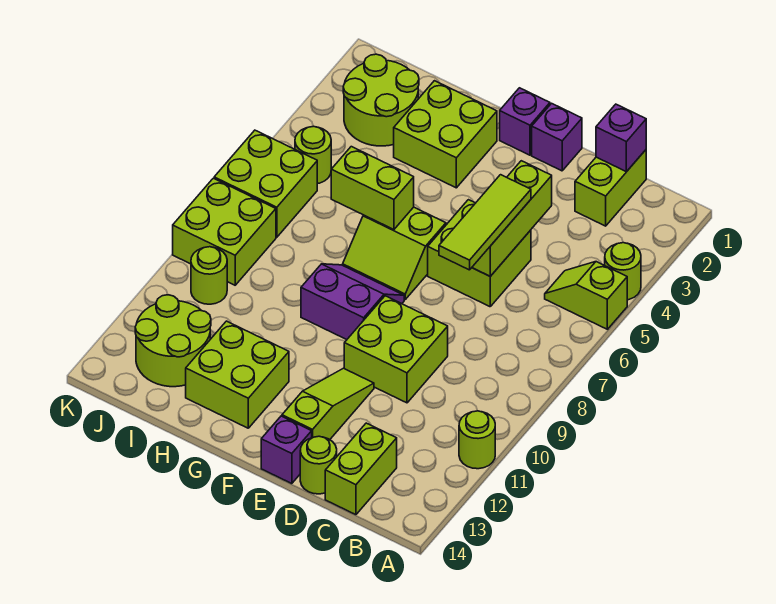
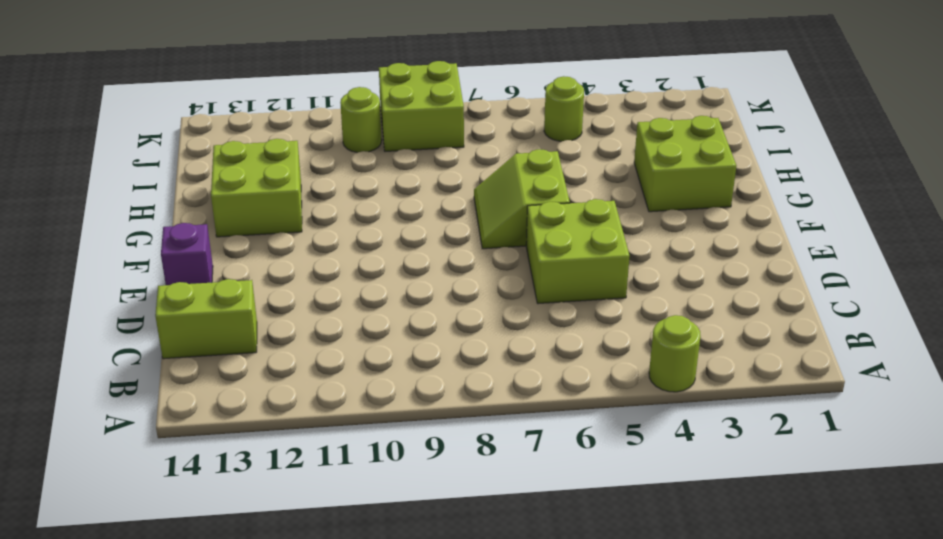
none -> lime slope A5:B5 level 1 top A
none -> lime round brick A11 level 1
none -> lime brick C1:C2 level 1

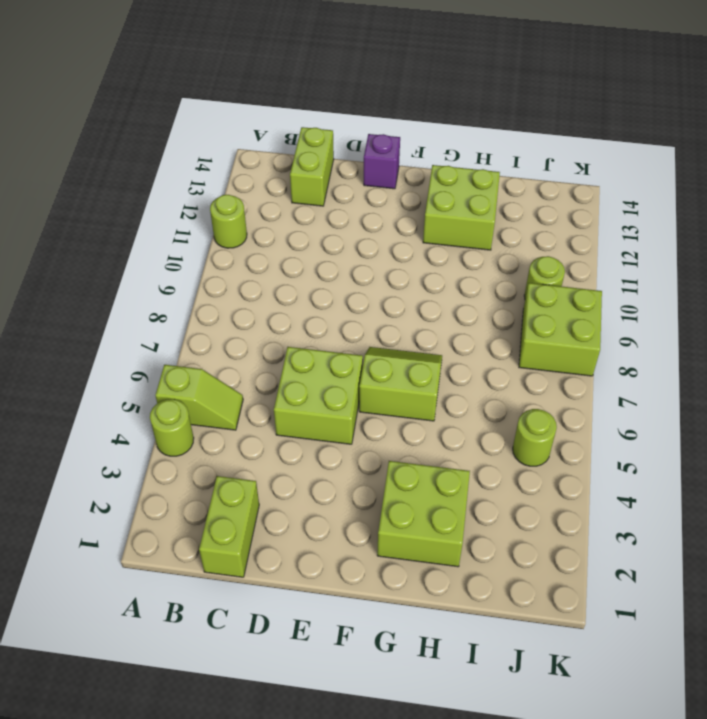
none -> lime brick D9:E10 level 1
none -> lime round brick D14 level 1
none -> purple brick E1 level 1

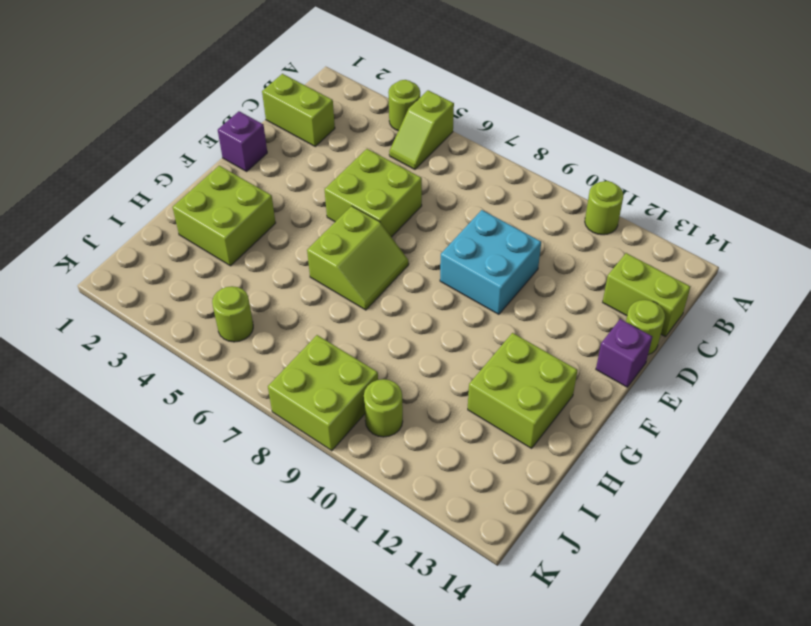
cyan brick D9:E10 level 1 -> lime brick D9:E10 level 1
none -> lime slope E11:E13 level 1 top 13
none -> purple brick F1 level 1
none -> purple slope F8:G9 level 1 top 9

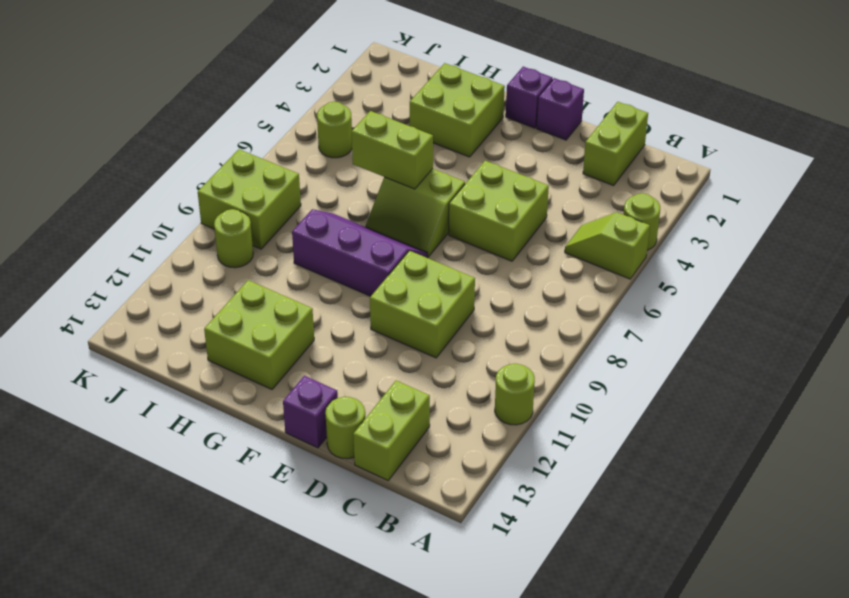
purple slope F8:H9 level 1 top 9 -> purple slope F8:G9 level 1 top 9
none -> lime slope E11:E13 level 1 top 13
none -> lime round brick I2:J3 level 1
none -> lime round brick I12:J13 level 1

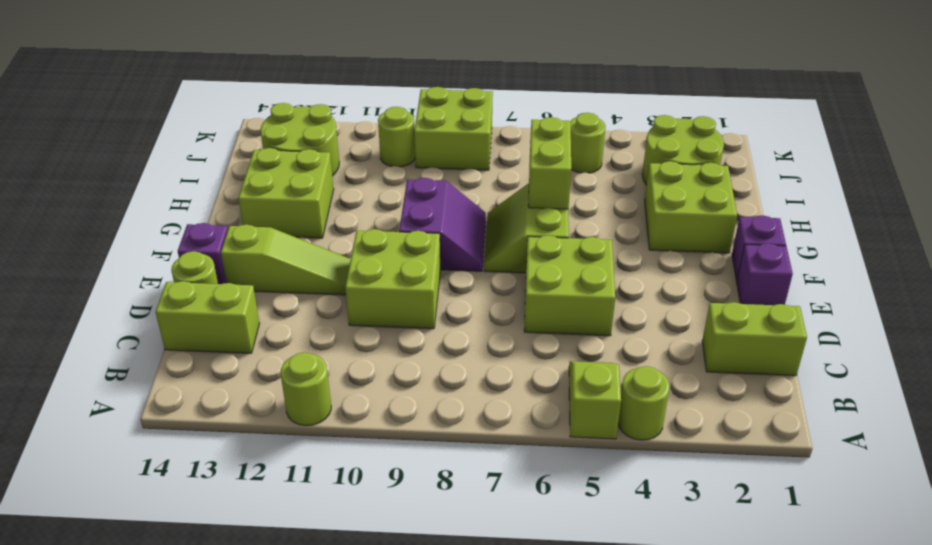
none -> lime brick J6:K7 level 1
none -> purple brick C1 level 2
none -> lime brick D4:D6 level 2

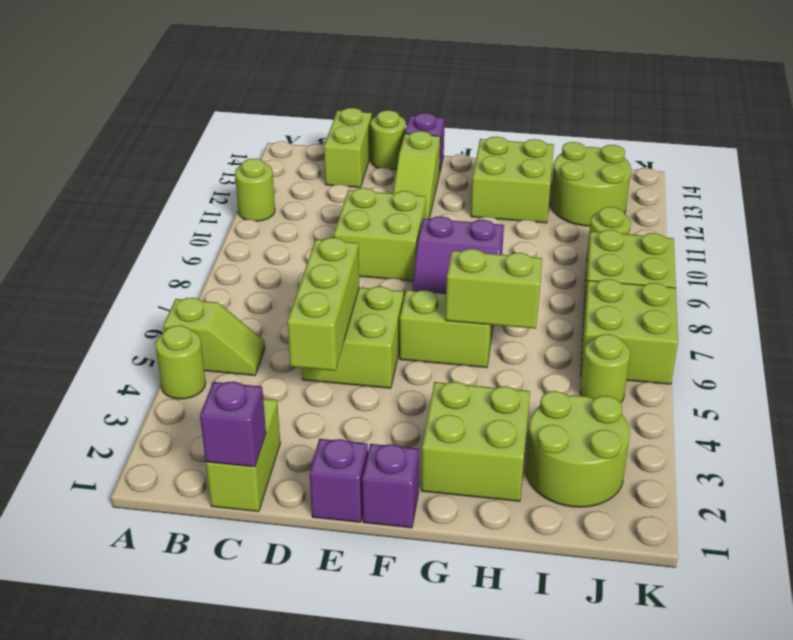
none -> lime tile D5:D7 level 3

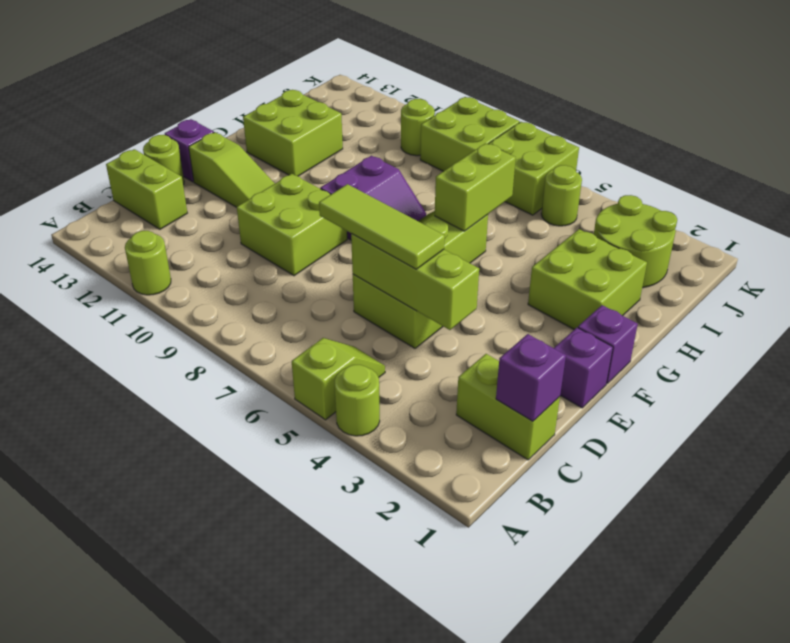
none -> lime round brick I12:J13 level 1

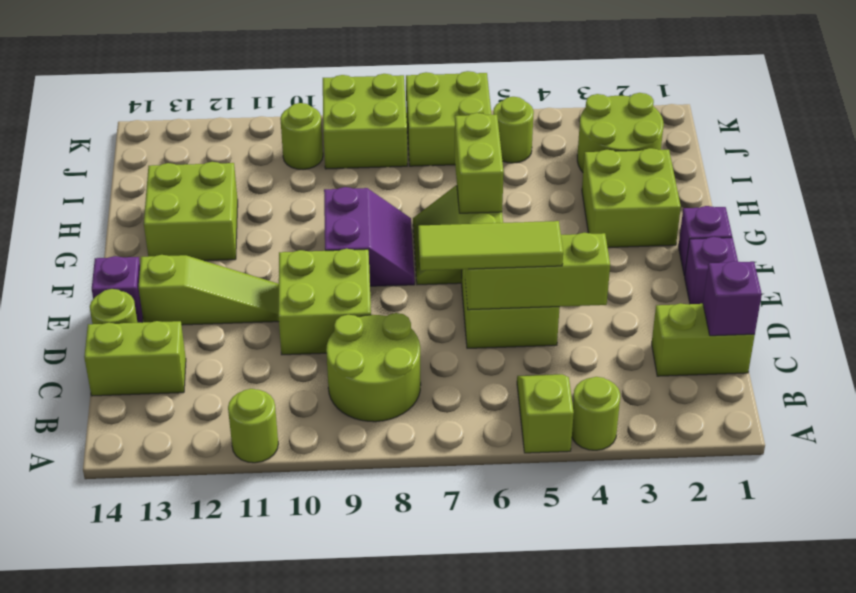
lime round brick B8:C9 level 1 -> lime round brick I12:J13 level 1

